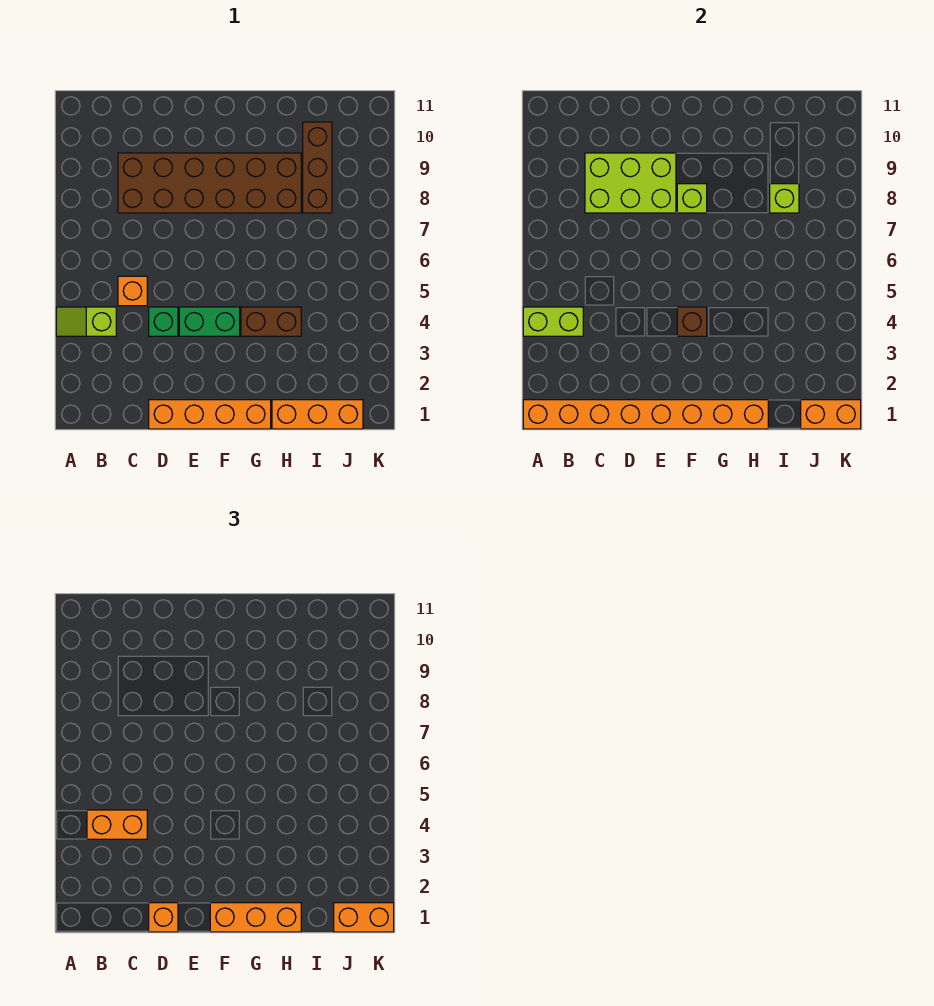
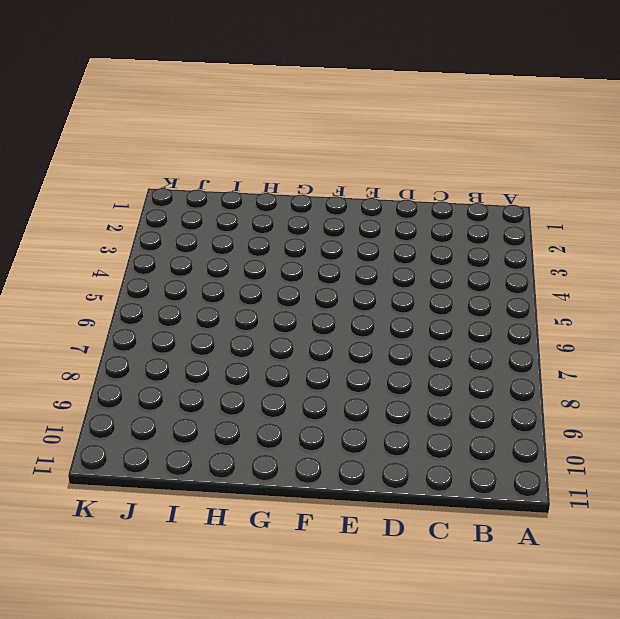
none -> lime slope A4:B4 level 1 top B
none -> orange brick C5 level 1
none -> brown brick C8:H9 level 1

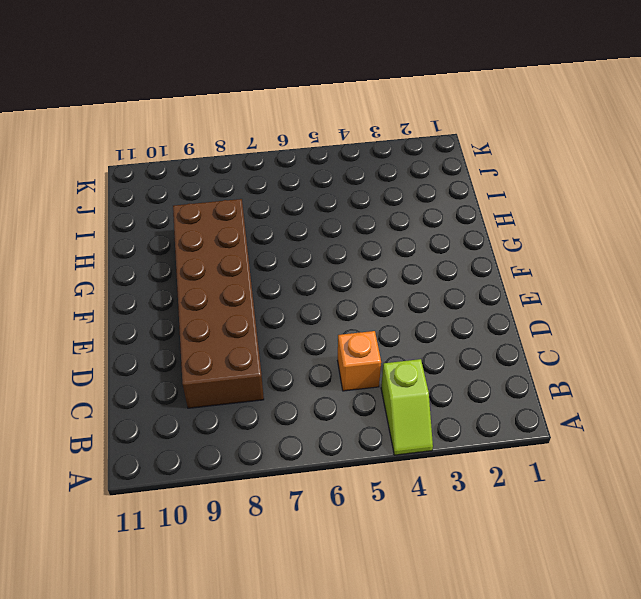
none -> orange brick D1:G1 level 1
none -> green brick D4 level 1
none -> green brick E4:F4 level 1

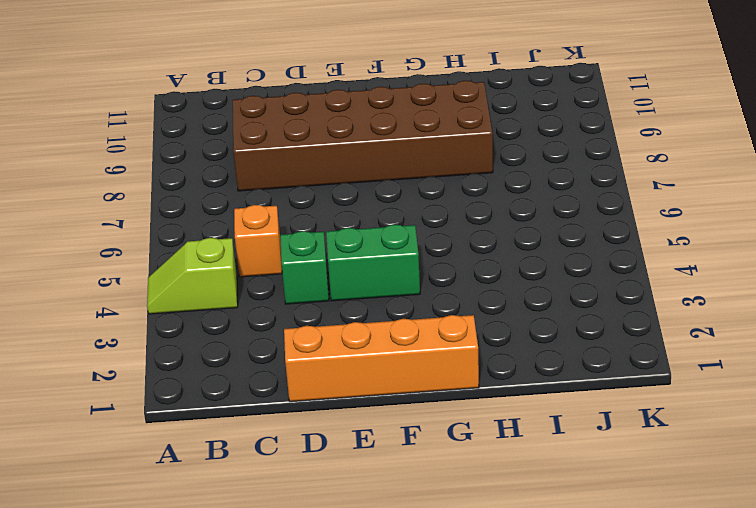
none -> brown brick G4:H4 level 1
none -> orange brick H1:J1 level 1
none -> brown brick I8:I10 level 1

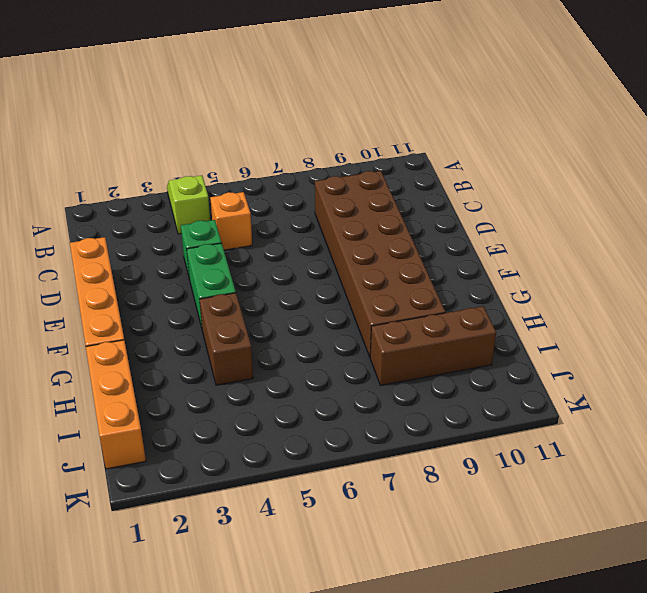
none -> orange brick A1:H1 level 2
none -> lime brick A4:B4 level 2
none -> lime brick C8:E9 level 2

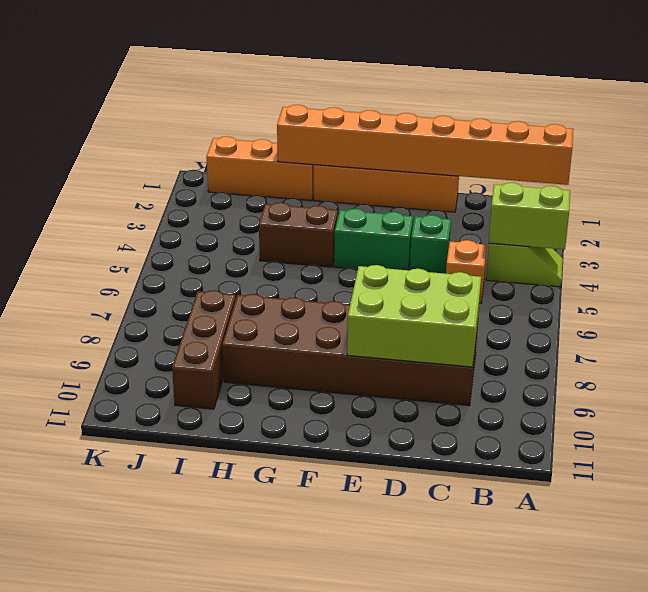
none -> brown brick F4 level 2
none -> lime brick F8 level 2
none -> lime brick I8 level 2

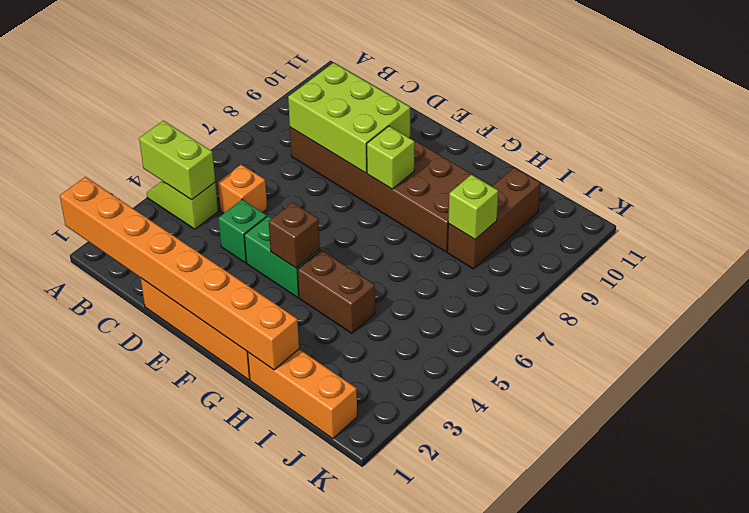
none -> orange brick J1:K1 level 2
none -> orange brick B4:C4 level 3
none -> orange brick D1 level 3

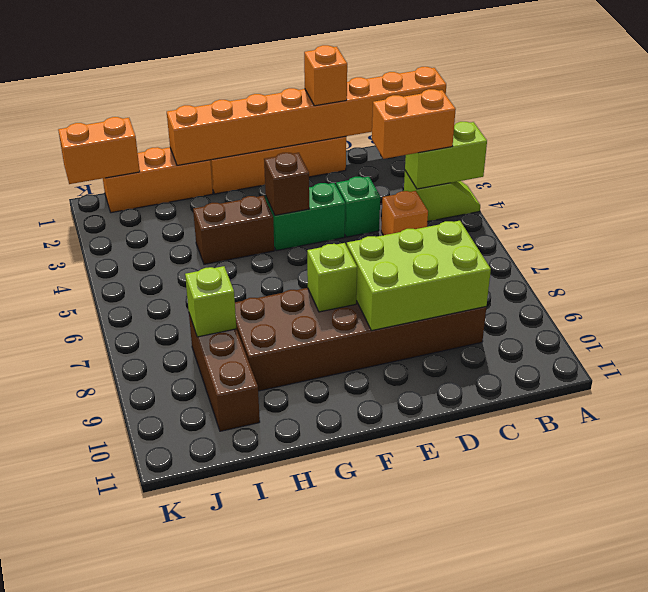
none -> orange brick F1:H1 level 3
none -> orange brick J1:K1 level 3

